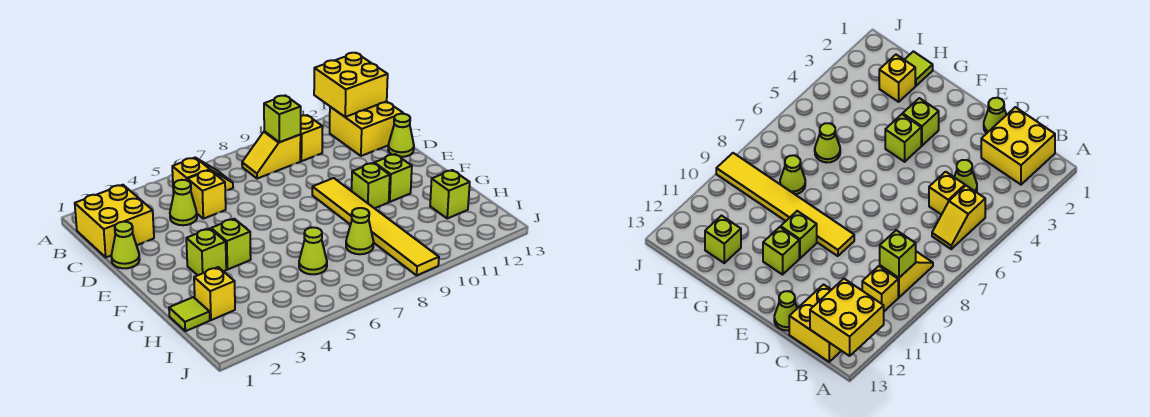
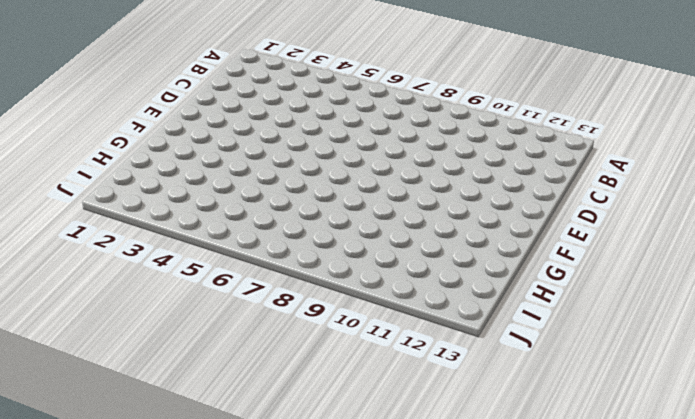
none -> yellow brick B1:C2 level 1
none -> yellow slope B5:B6 level 1 top 5
none -> yellow slope B8:B9 level 1 top 9

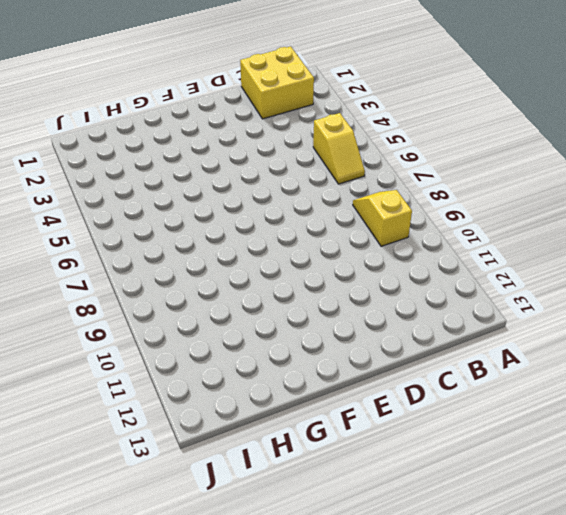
none -> yellow brick B10 level 1
none -> yellow brick B12:C13 level 1
none -> lime cone C4 level 1

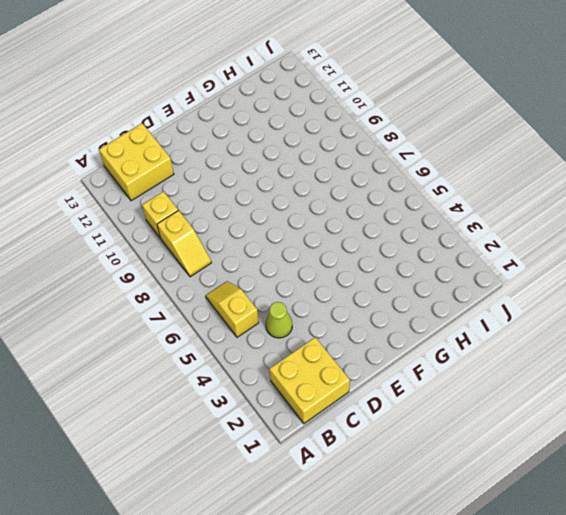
none -> yellow brick C5 level 1
none -> lime cone D1 level 1
none -> lime cone D13 level 1

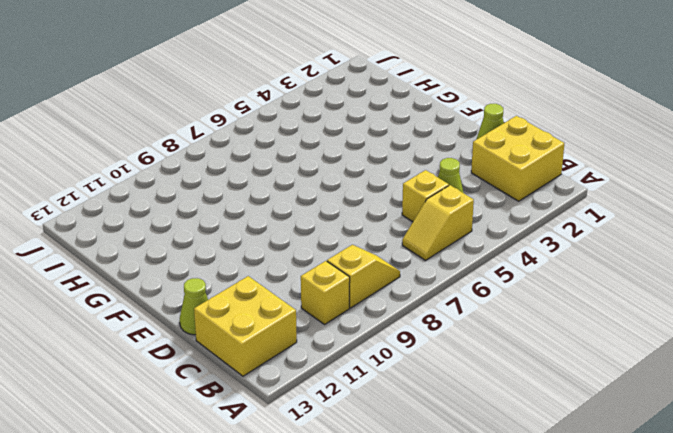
none -> yellow tile E9:J9 level 1
none -> lime brick F3 level 1
none -> lime brick F4 level 1

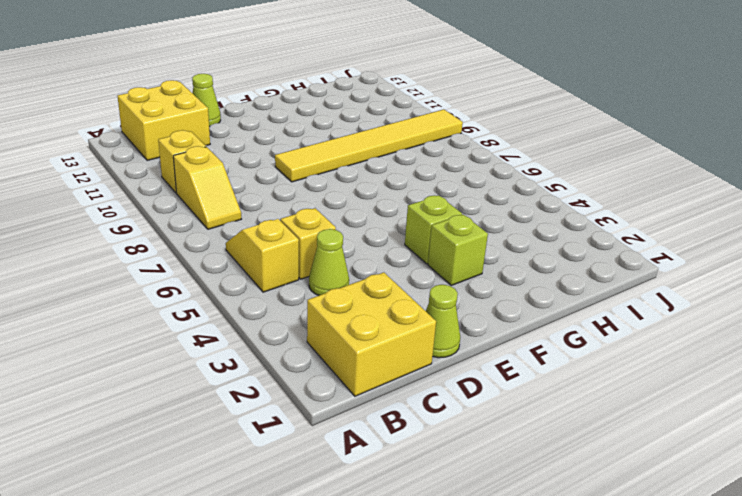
none -> lime brick F10 level 1
none -> lime brick F11 level 1
none -> lime tile H1 level 1

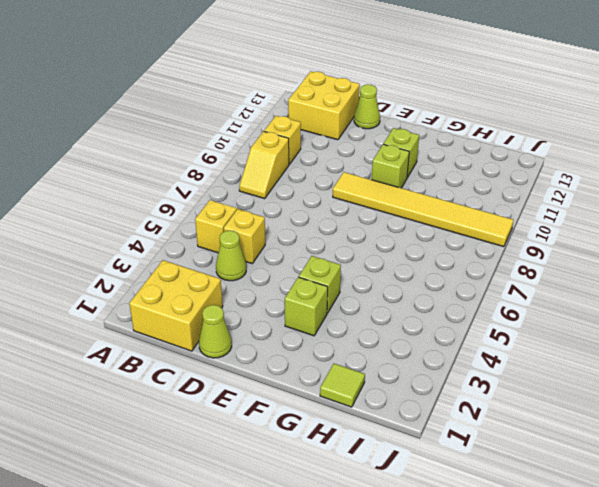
none -> yellow brick H2 level 1
none -> lime cone H6 level 1
none -> lime cone H8 level 1

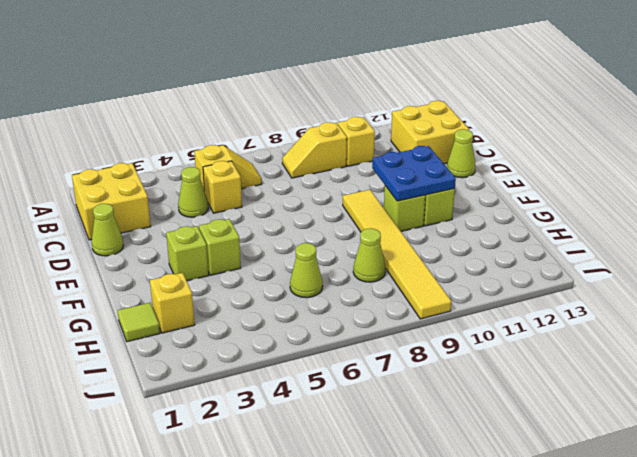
blue plate E10:F11 level 2 -> none
none -> lime brick H12 level 1
none -> yellow brick A12:B13 level 2
none -> lime brick B9 level 2

